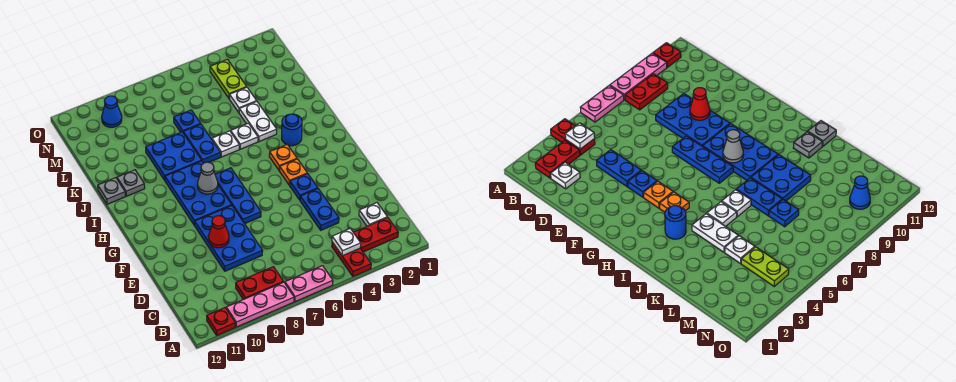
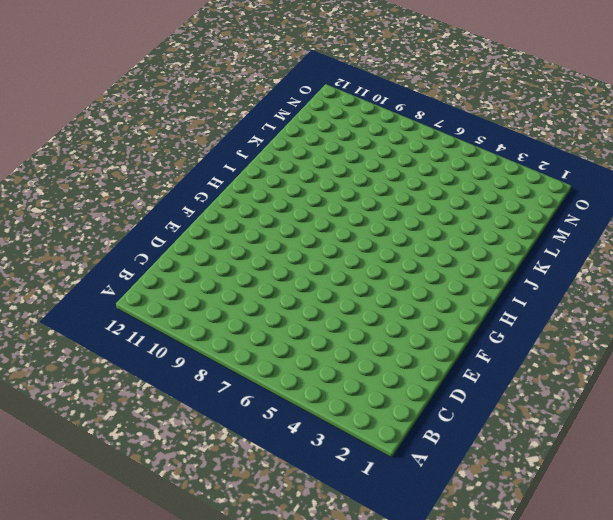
none -> red plate A4:B4 level 1
none -> pink plate A6:A7 level 1
none -> pink plate A8:A10 level 1

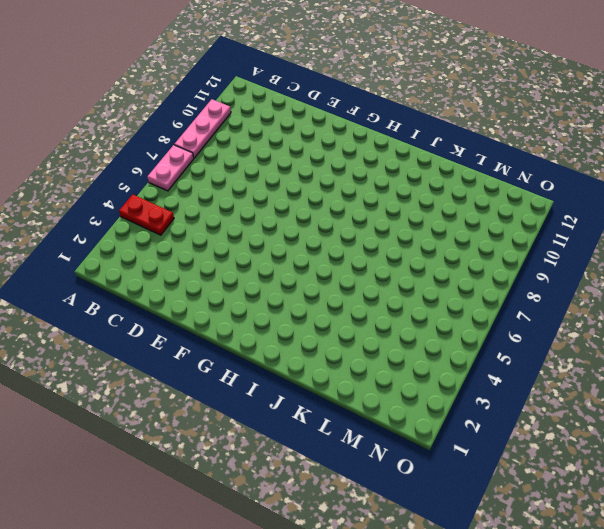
none -> red plate A11 level 1
none -> red plate B2:B3 level 1
none -> red plate B8:B9 level 1

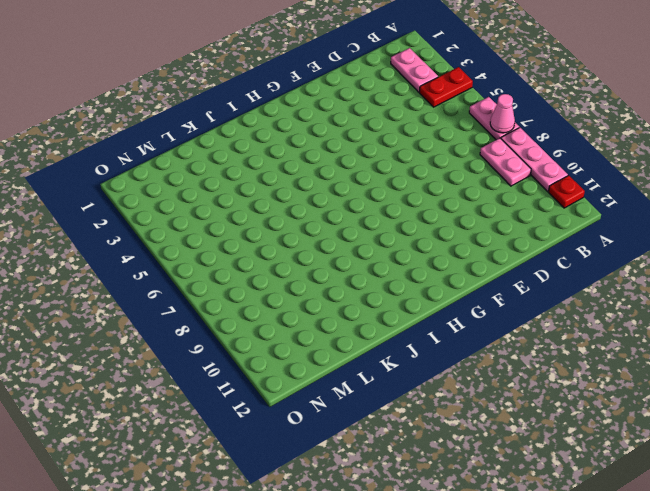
pink cone A7 level 2 -> none
pink plate B2:B3 level 1 -> red plate B2:B3 level 1
pink plate B8:B9 level 1 -> red plate B8:B9 level 1
none -> white plate C2 level 1
none -> blue plate D4:E4 level 1
none -> blue plate D8:F9 level 1

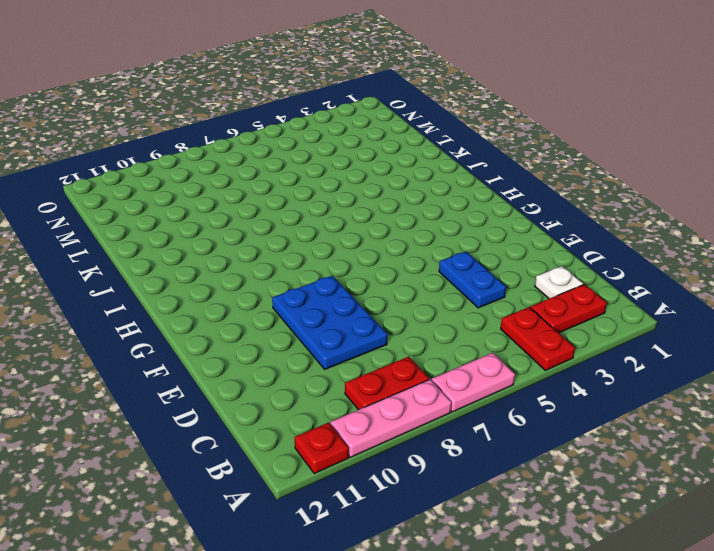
none -> blue plate F4 level 1
none -> blue plate F7:H7 level 1
none -> orange plate G4 level 1

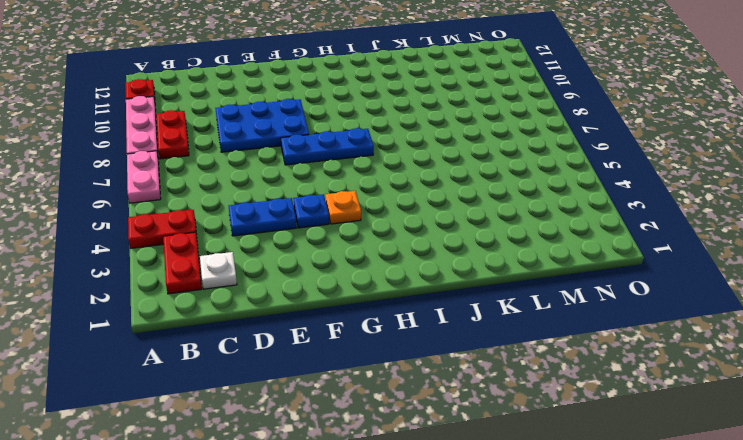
none -> blue plate G8:I9 level 1
none -> orange plate H4 level 1
none -> blue round brick I3 level 1

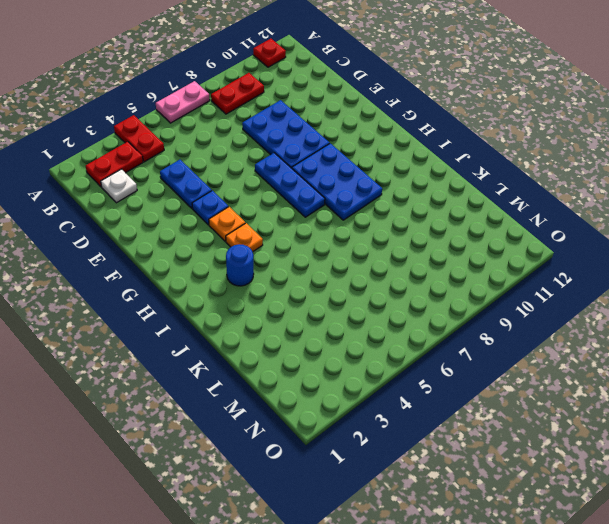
none -> pink plate A8:A10 level 1
none -> white plate J4:K4 level 1
none -> white plate J5 level 1

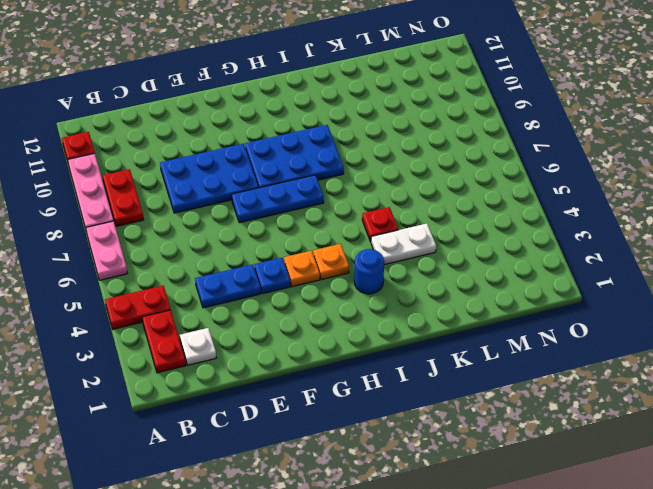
red plate J5 level 1 -> white plate J5 level 1
none -> white plate J6 level 1
none -> blue plate J7:K7 level 1
none -> blue plate J8:K9 level 1

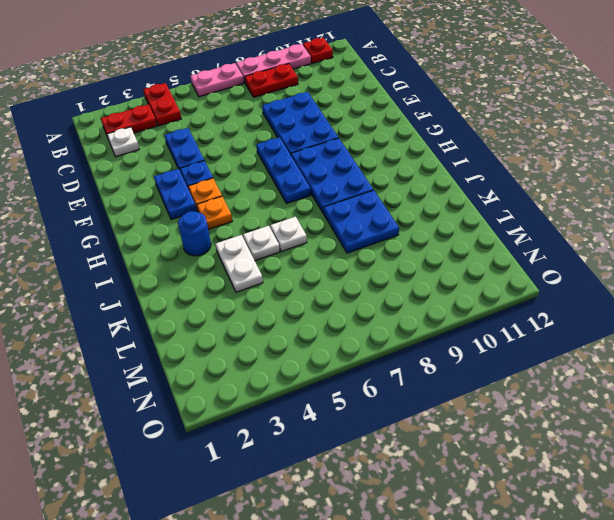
blue plate F3:G3 level 1 -> blue plate J7:K7 level 1
none -> grey plate J11 level 1
none -> grey plate J12 level 1
none -> white plate L4 level 1

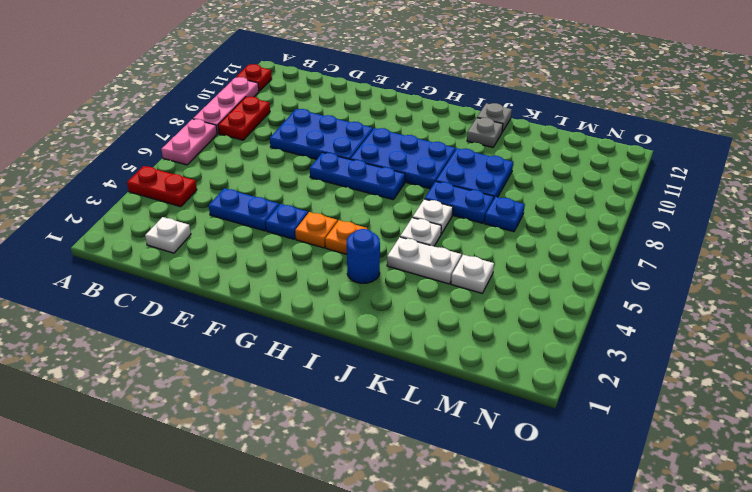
none -> red plate B2:B3 level 1
none -> lime plate M4:N4 level 1
none -> blue cone N10 level 1

